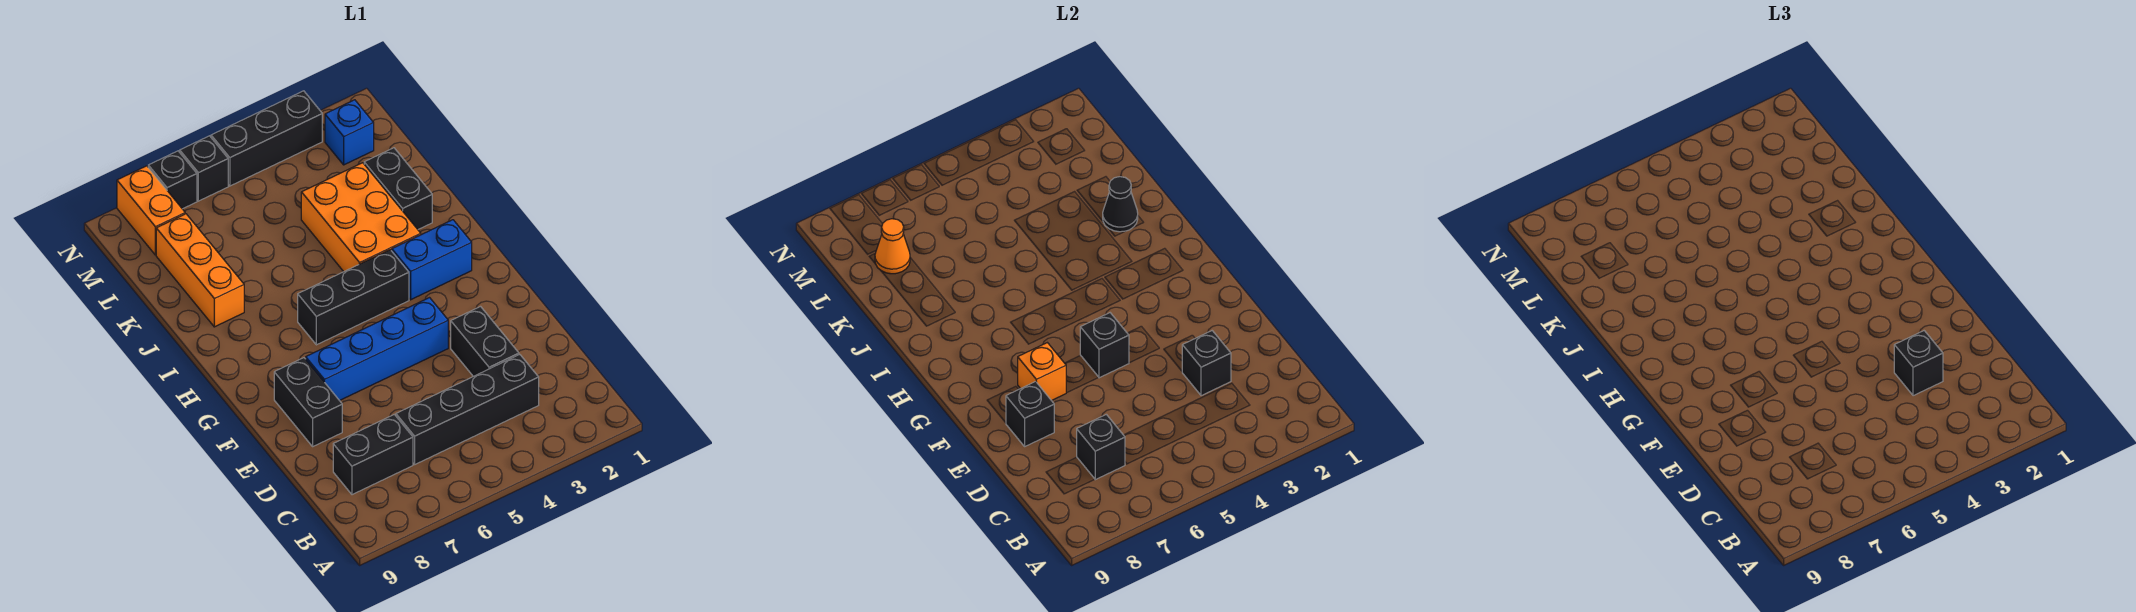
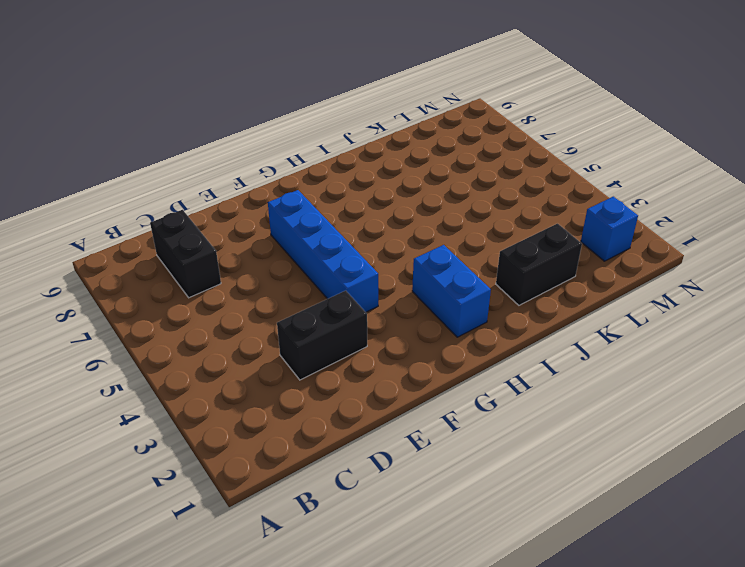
none -> black brick C3:C6 level 1
none -> black brick E8:F8 level 1
none -> black brick H4:H6 level 1

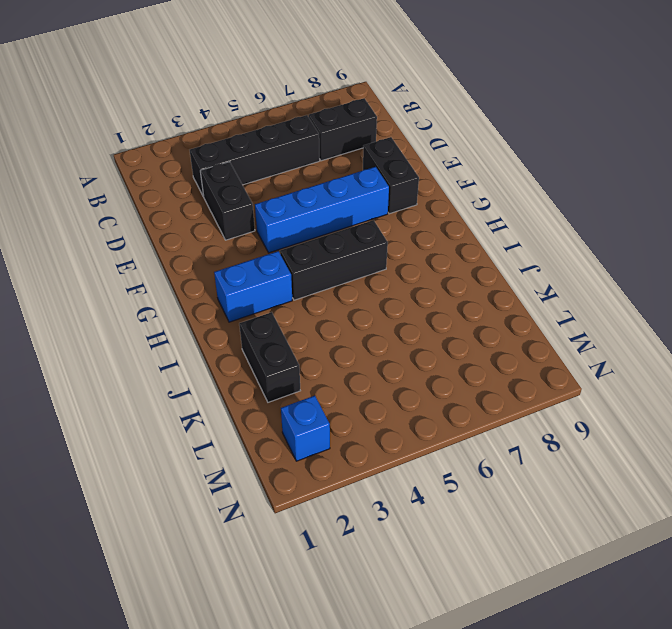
none -> orange brick I3:K4 level 1
none -> orange brick J8:L8 level 1
none -> orange brick M8:N8 level 1

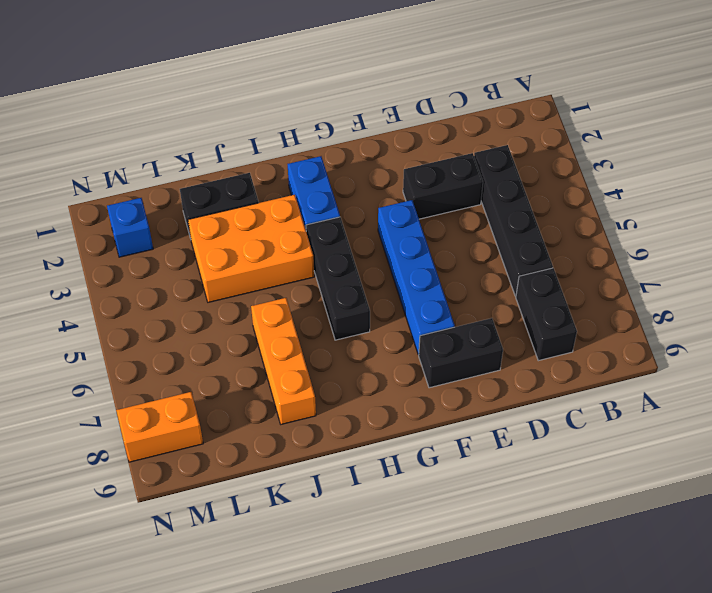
orange brick J6:J8 level 1 -> orange brick J8:L8 level 1
none -> black brick N3:N5 level 1
none -> black brick N6 level 1
none -> black brick N7 level 1

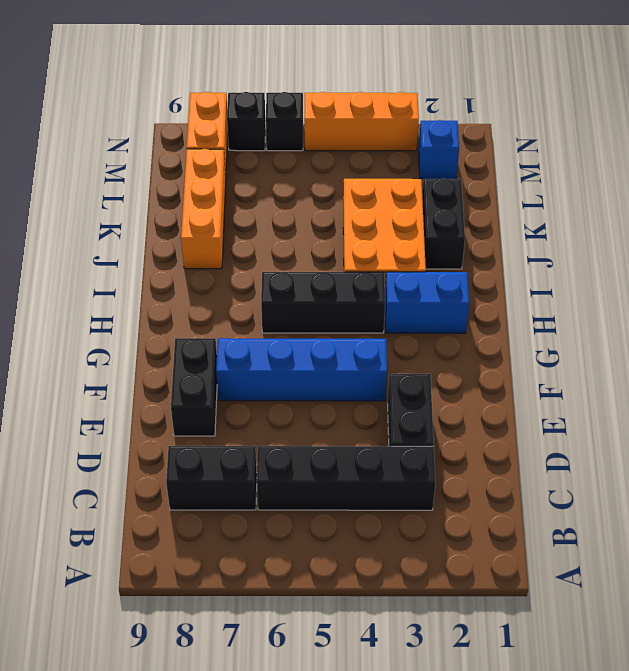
orange brick N3:N5 level 1 -> black brick N3:N5 level 1
none -> black brick C7 level 2
none -> black brick D3 level 2
none -> black brick E8 level 2

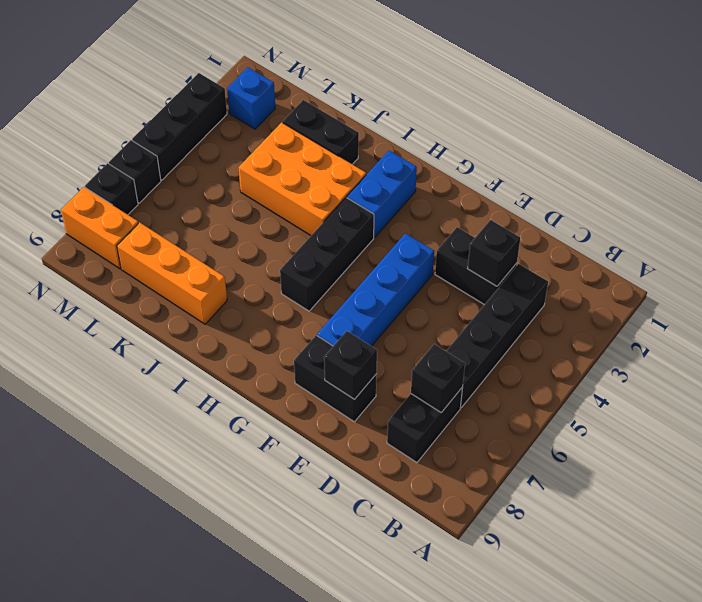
none -> black brick F5 level 2
none -> orange brick F7 level 2
none -> black cone J2 level 2

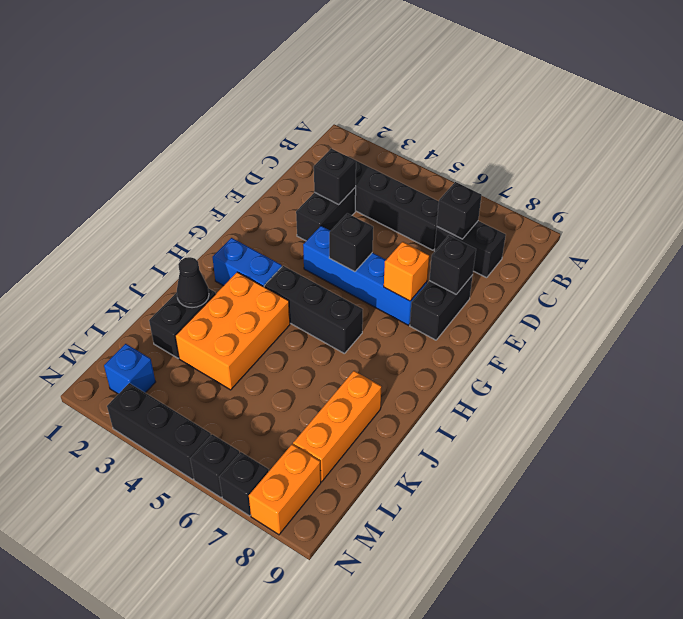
none -> orange cone L8 level 2
none -> black brick D3 level 3

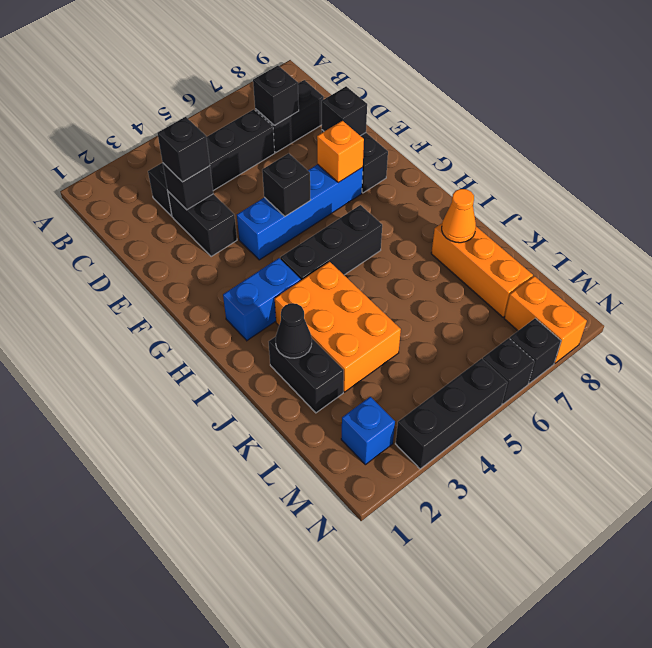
orange cone J8 level 2 -> orange cone L8 level 2

